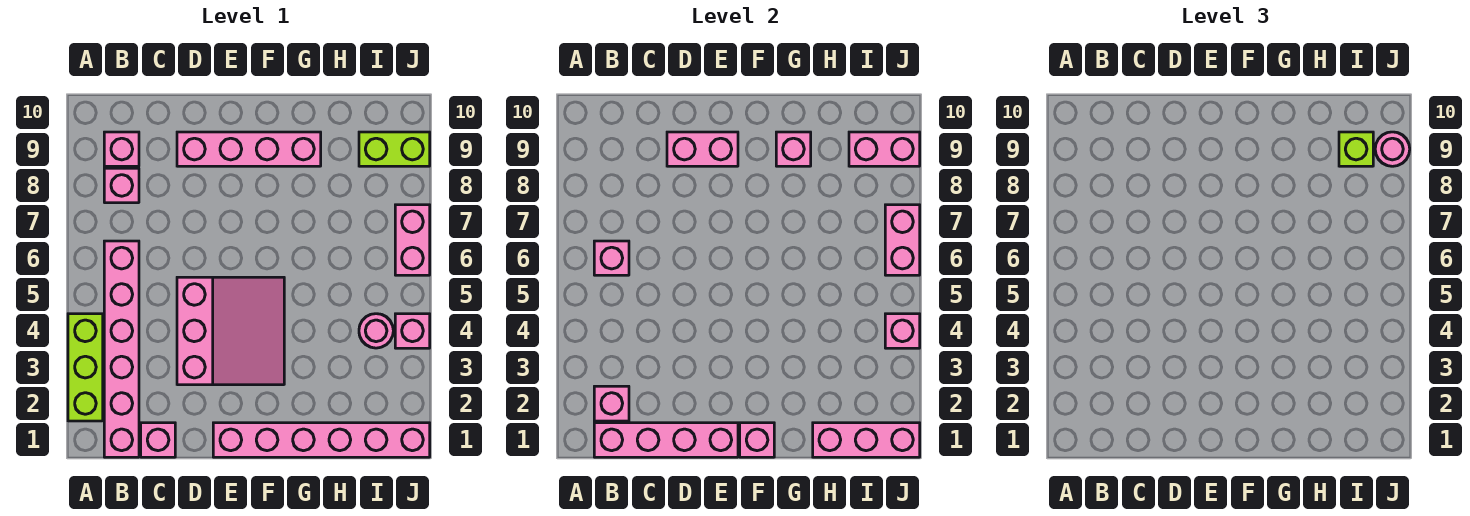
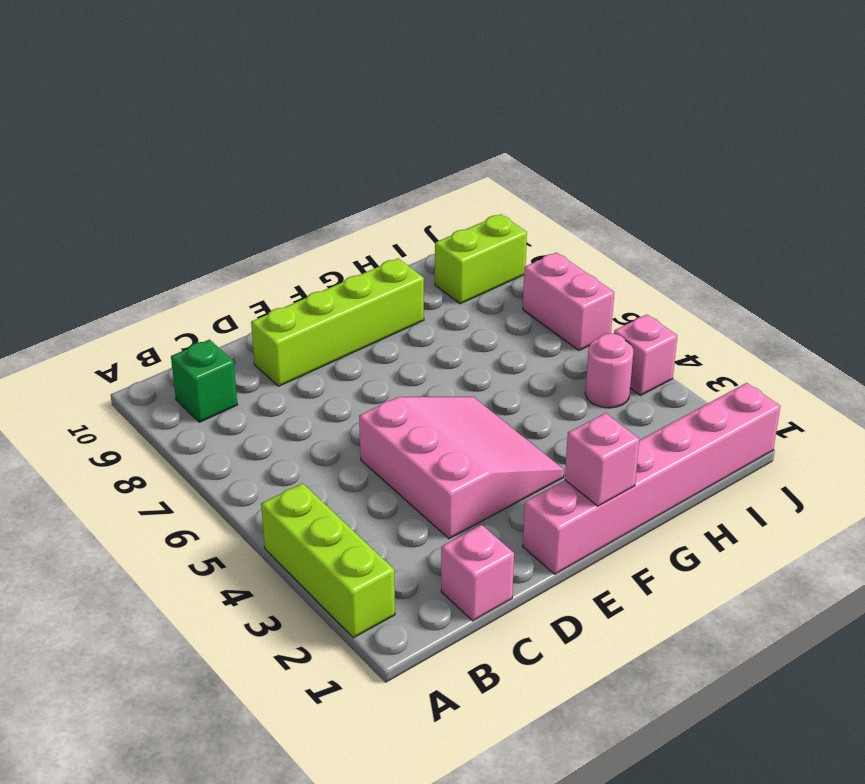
green brick B9 level 1 -> pink brick B9 level 1
lime brick D9:G9 level 1 -> pink brick D9:G9 level 1
none -> pink brick B1:B6 level 1
none -> pink brick B8 level 1
none -> pink brick B1:E1 level 2

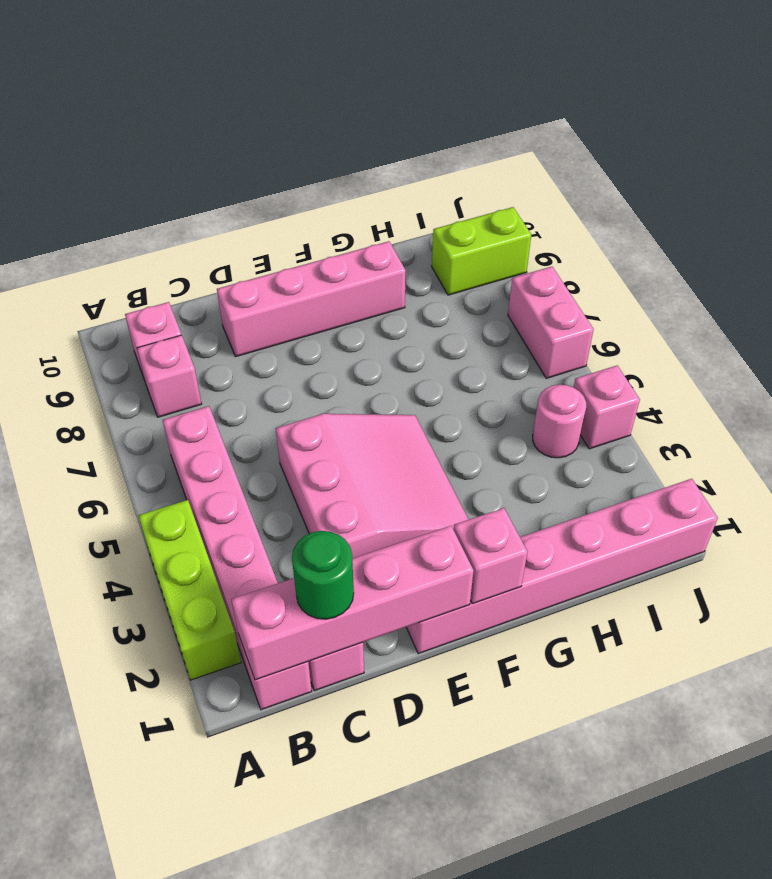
green round brick C1 level 3 -> none
none -> pink brick B2 level 2
none -> pink brick B6 level 2
none -> pink brick D9:E9 level 2

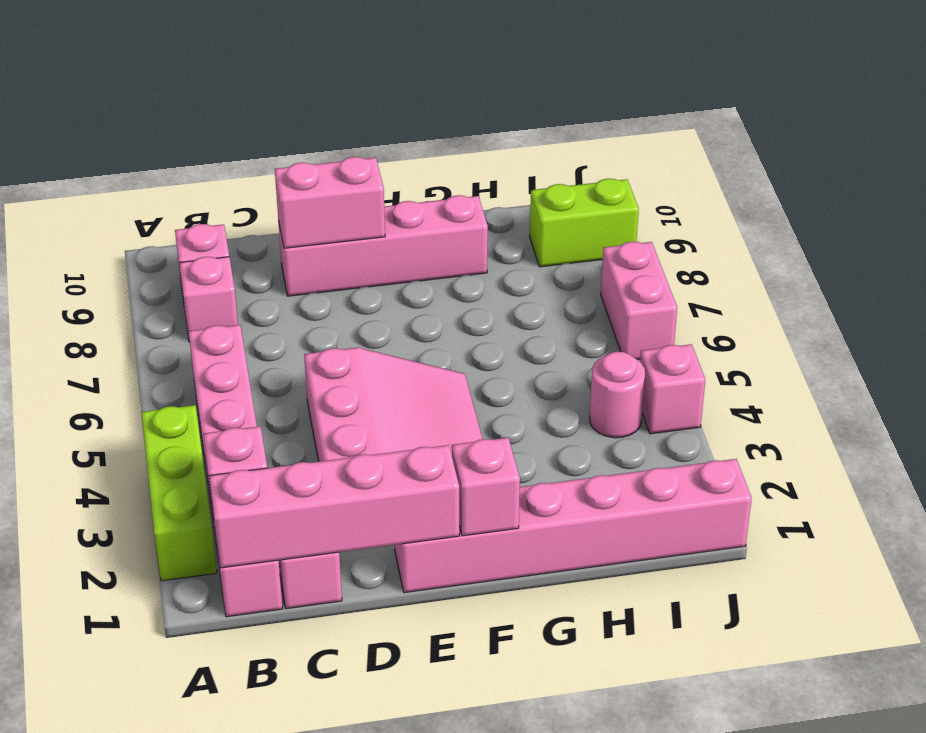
none -> pink brick B6 level 2
none -> pink brick G9 level 2
none -> pink brick H1:J1 level 2

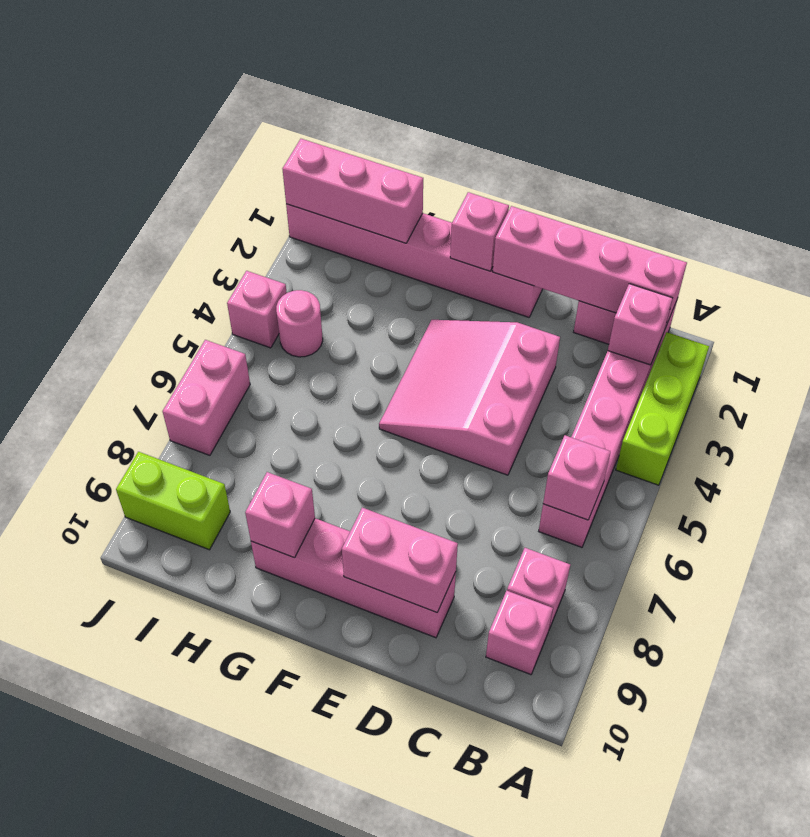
none -> pink brick I9:J9 level 2
none -> pink brick J4 level 2
none -> pink brick J6:J7 level 2

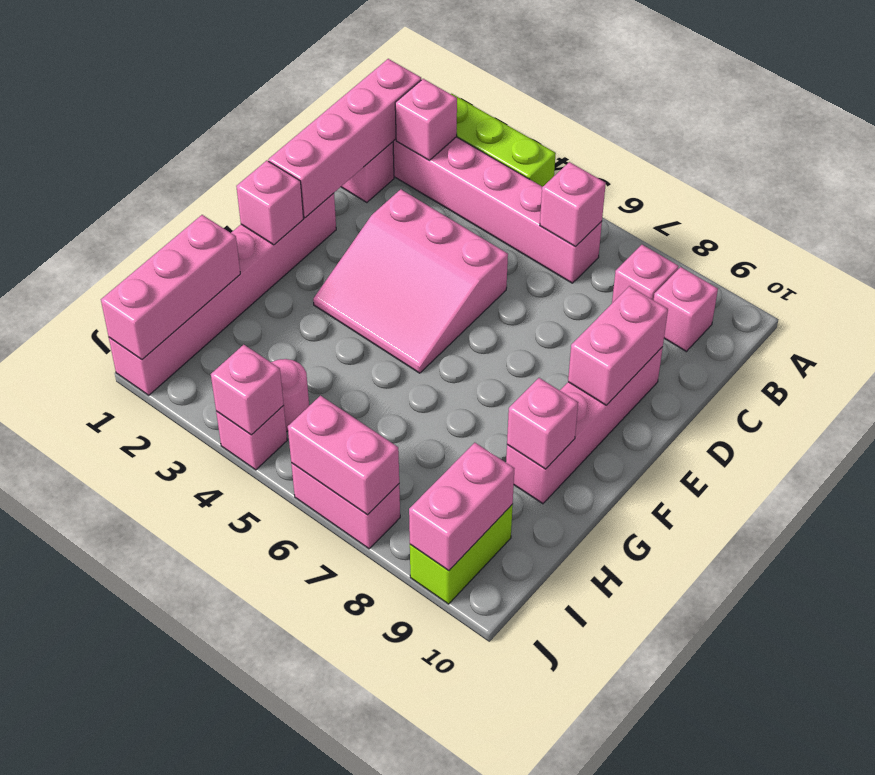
none -> lime brick I9 level 3
none -> pink round brick J9 level 3

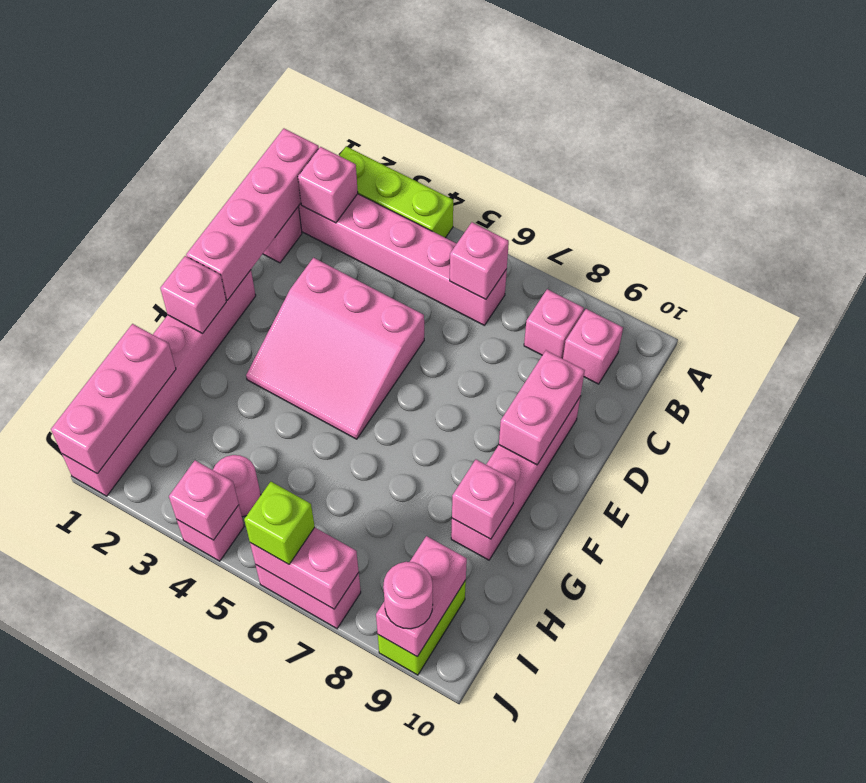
lime brick J6 level 3 -> lime brick I9 level 3

